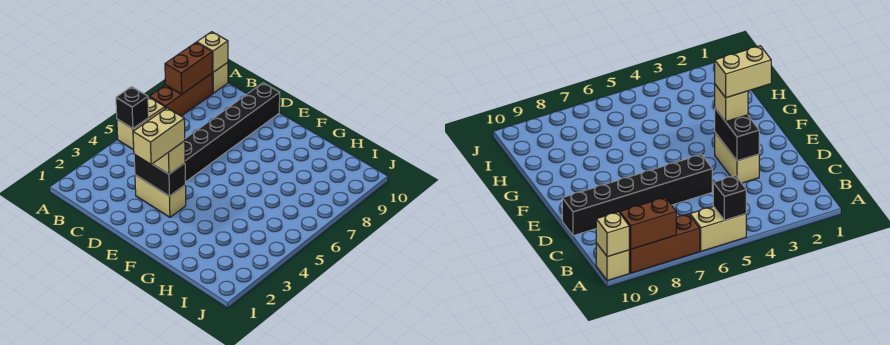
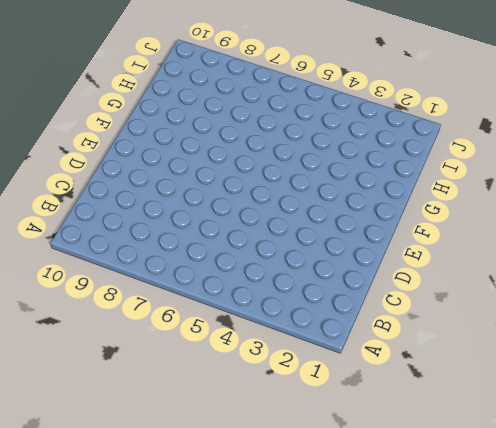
none -> tan brick A5:A6 level 1
none -> brown brick A7:A9 level 1

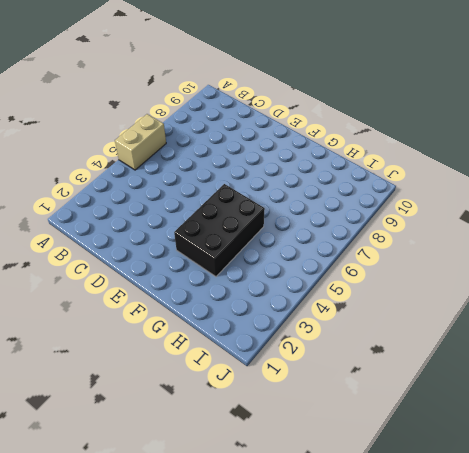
black brick F3:G5 level 1 -> none
none -> brown brick A7:A9 level 1
none -> tan brick A10 level 1

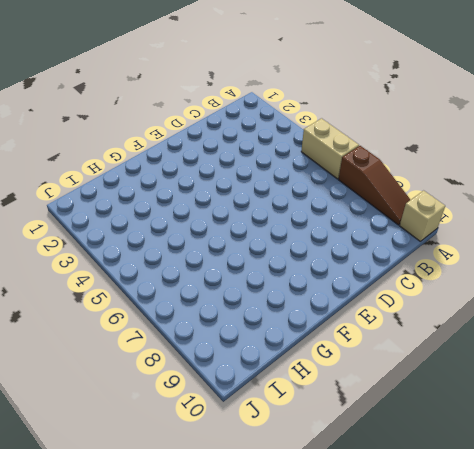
brown slope A7:A9 level 1 top 7 -> brown brick A7:A9 level 1
none -> tan brick D3:E3 level 1
none -> black brick D5:D10 level 1

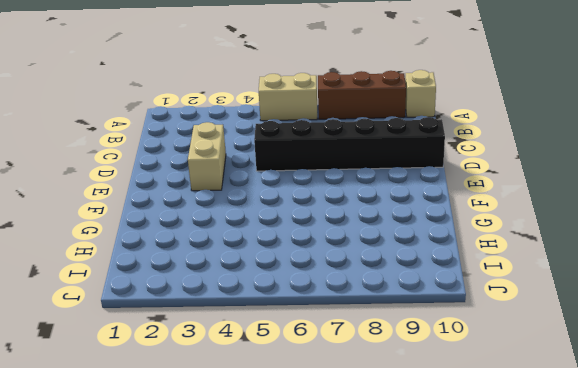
none -> black brick A5 level 2
none -> brown brick A8:A9 level 2

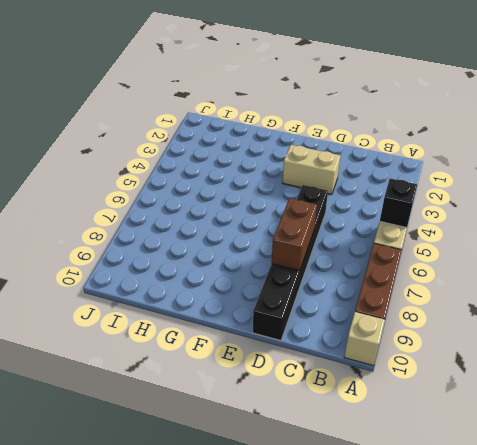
brown brick D7:D8 level 2 -> brown brick A8:A9 level 2
none -> tan brick A10 level 2
none -> black brick D3:E3 level 2

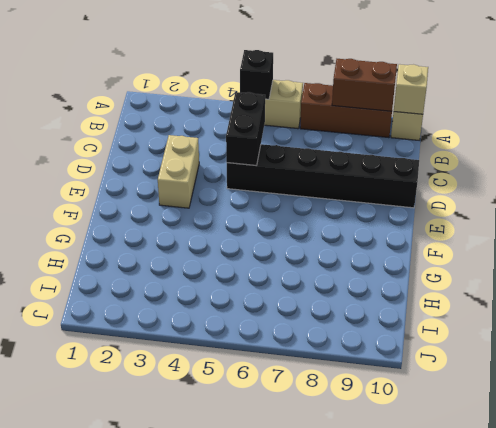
black brick C5:D5 level 2 -> black brick D3:E3 level 2
none -> tan brick E3 level 3
none -> tan brick E2:E3 level 4

